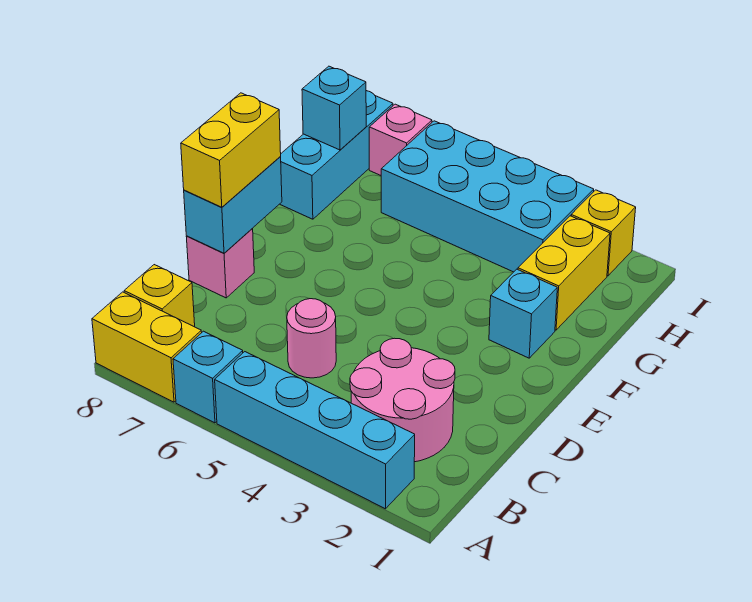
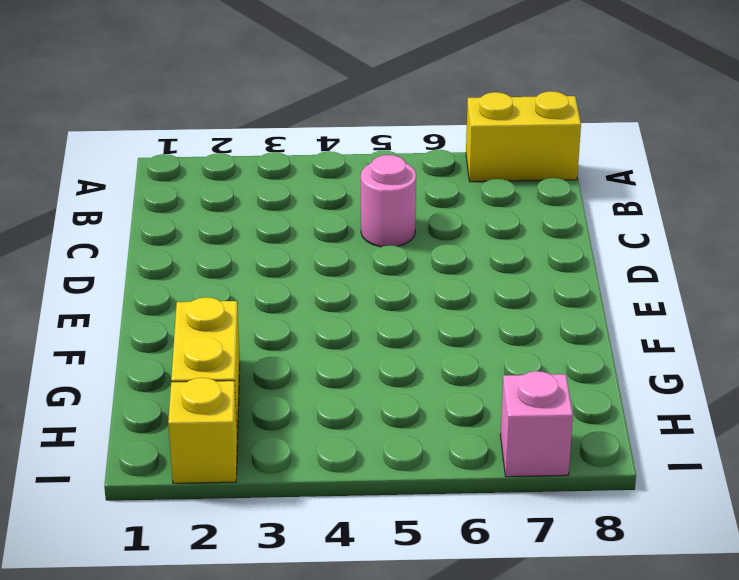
none -> cyan brick A2:A5 level 1
none -> cyan brick A6 level 1
none -> pink round brick B2:C3 level 1

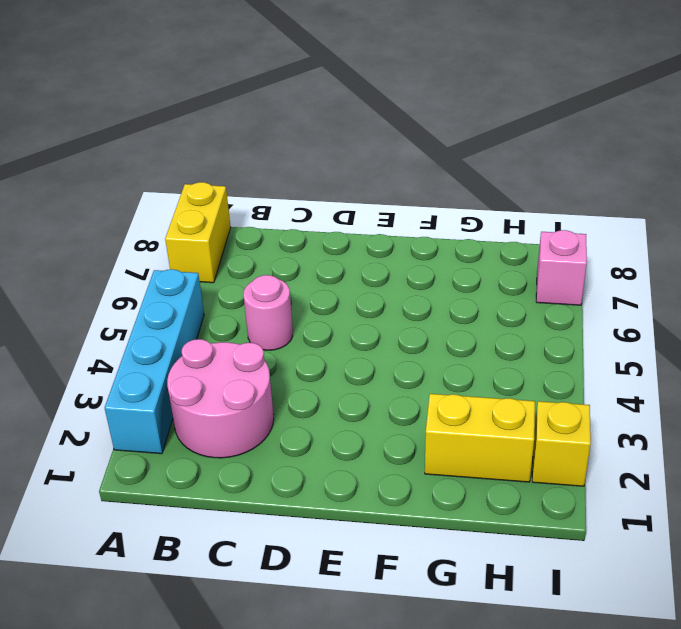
none -> cyan brick A6 level 1
none -> yellow brick B8 level 1
none -> pink brick D8 level 1

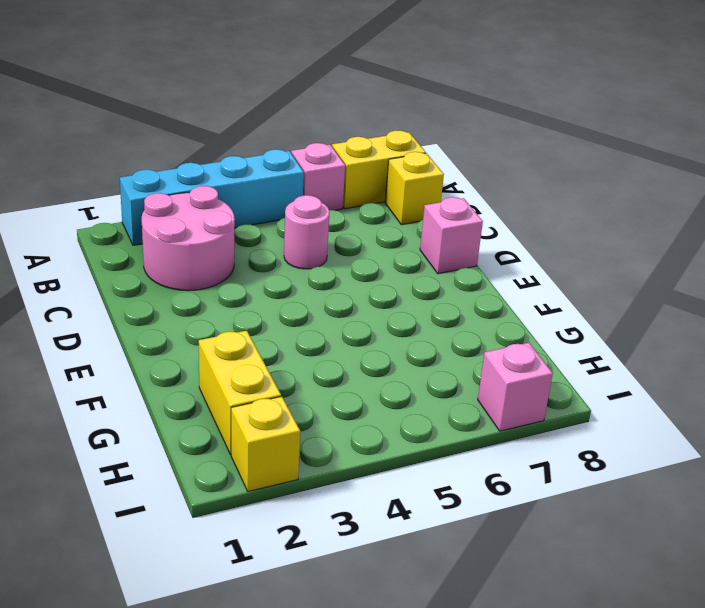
pink brick A6 level 1 -> cyan brick A6 level 1
none -> cyan brick F2 level 1
none -> cyan brick G8:I8 level 1
none -> cyan brick H3:I6 level 1

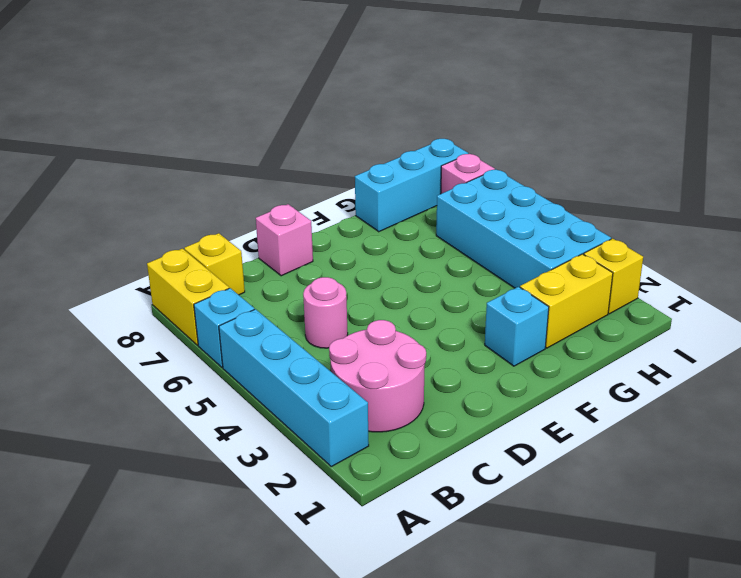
none -> cyan brick D8:E8 level 2
none -> cyan brick H8 level 2
none -> yellow brick D8:E8 level 3

